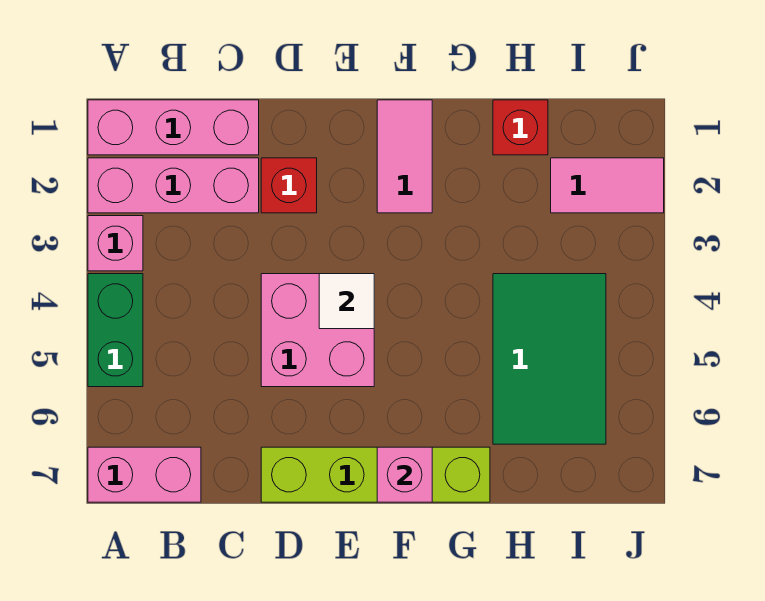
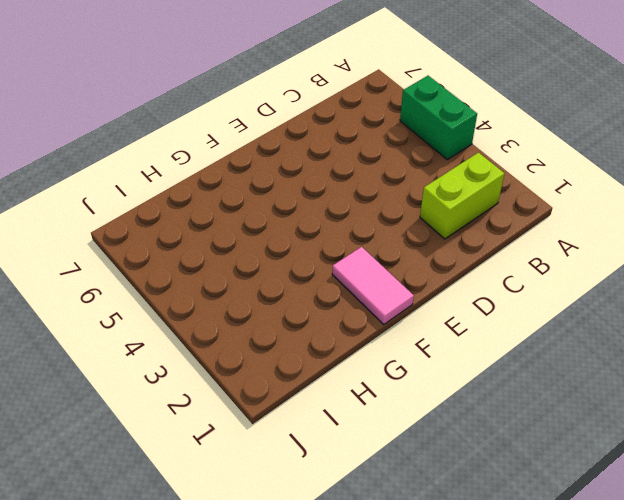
lime brick B2:C2 level 1 -> pink brick A2:C2 level 1
none -> pink brick A1:C1 level 1
none -> pink brick A3 level 1
none -> pink brick A7:B7 level 1

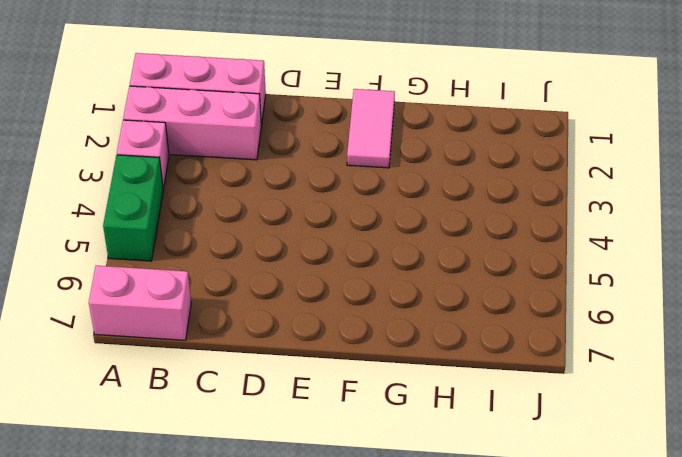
none -> red brick D2 level 1
none -> pink brick D4:E5 level 1
none -> lime brick D7:G7 level 1

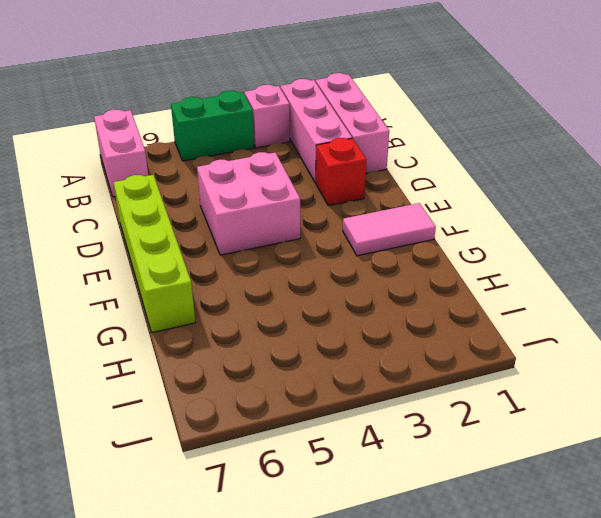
none -> red brick H1 level 1
none -> green tile H4:I6 level 1
none -> pink tile I2:J2 level 1

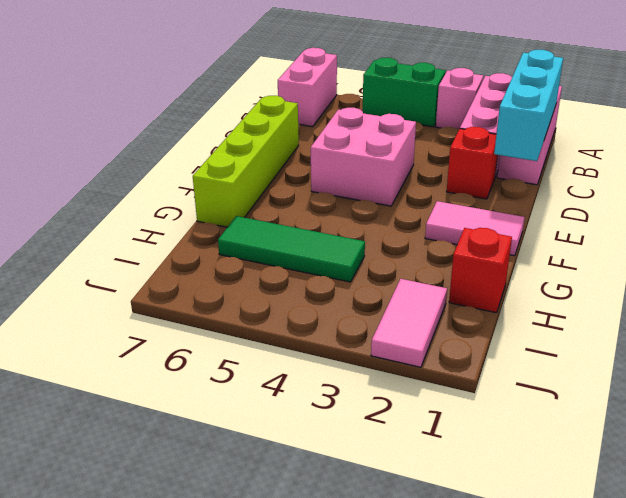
cyan brick B1:D1 level 2 -> none
green tile H4:H6 level 1 -> green tile H4:I6 level 1
none -> white tile E4 level 2
none -> pink brick F7 level 2

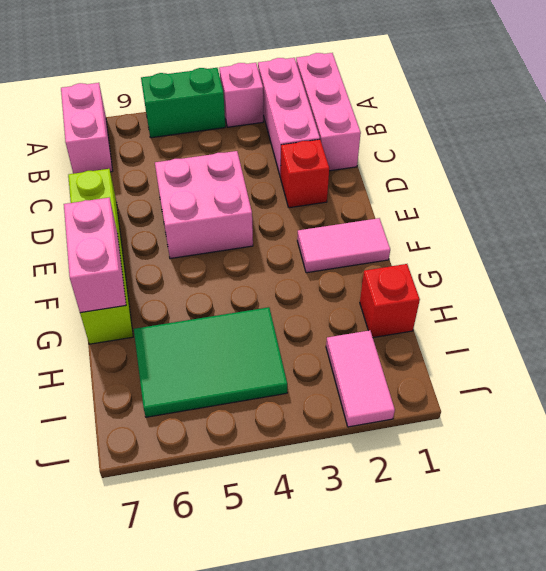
pink brick F7:G7 level 2 -> pink brick F7 level 2
none -> white tile E4 level 2

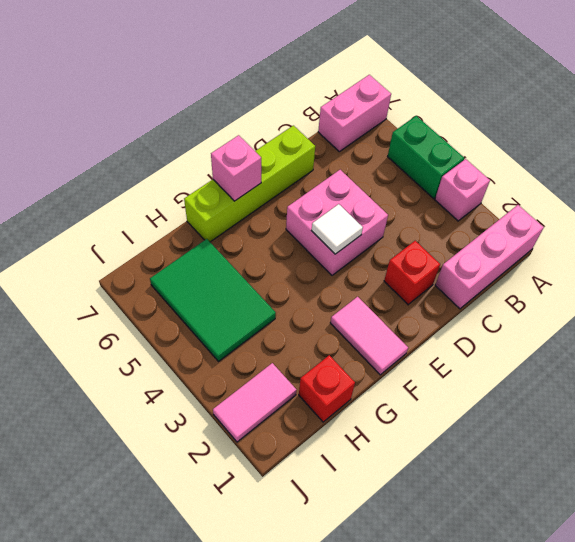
none -> pink brick A2:C2 level 1

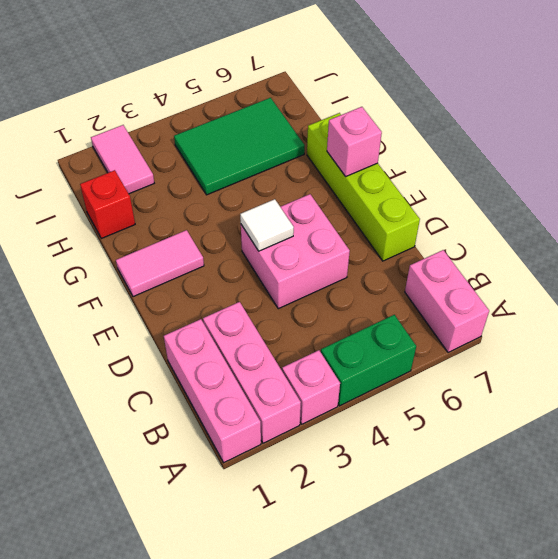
none -> red brick D2 level 1

